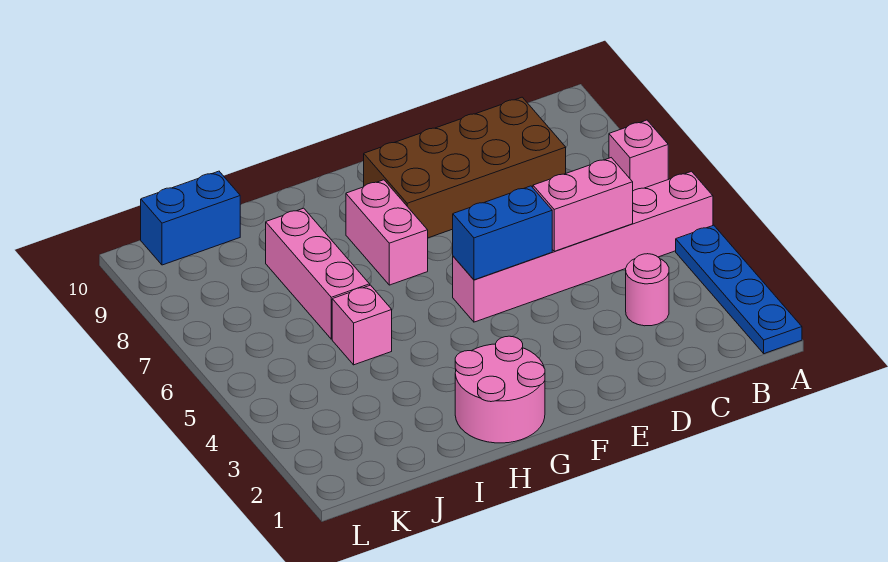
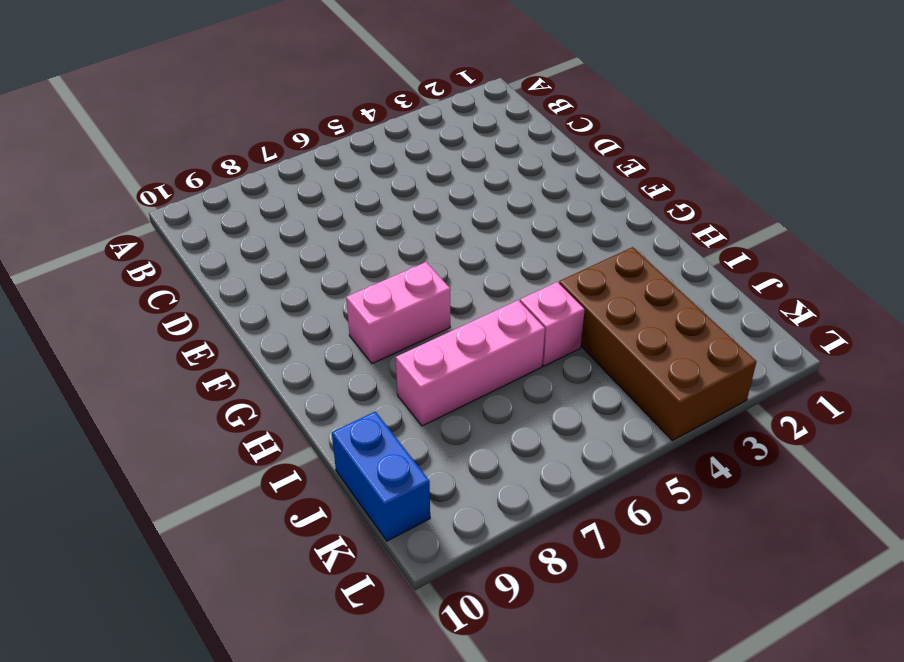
brown brick I3:L4 level 1 -> brown brick C8:F9 level 1
none -> blue plate A1:A4 level 1
none -> pink brick A5:F5 level 1
none -> pink brick A7 level 1

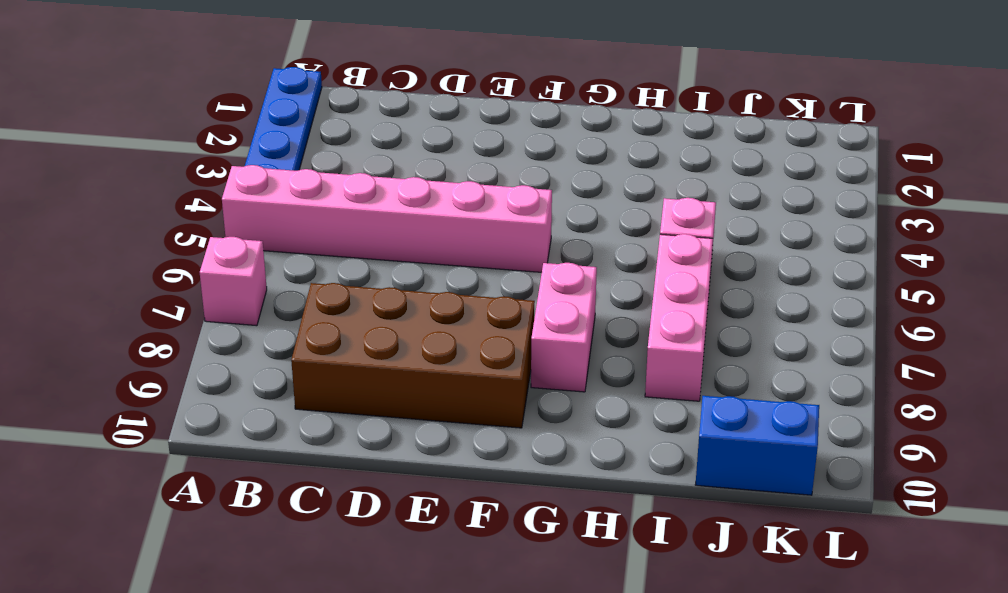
none -> pink round brick C3 level 1
none -> pink round brick G1:H2 level 1
none -> pink brick C5:D5 level 2

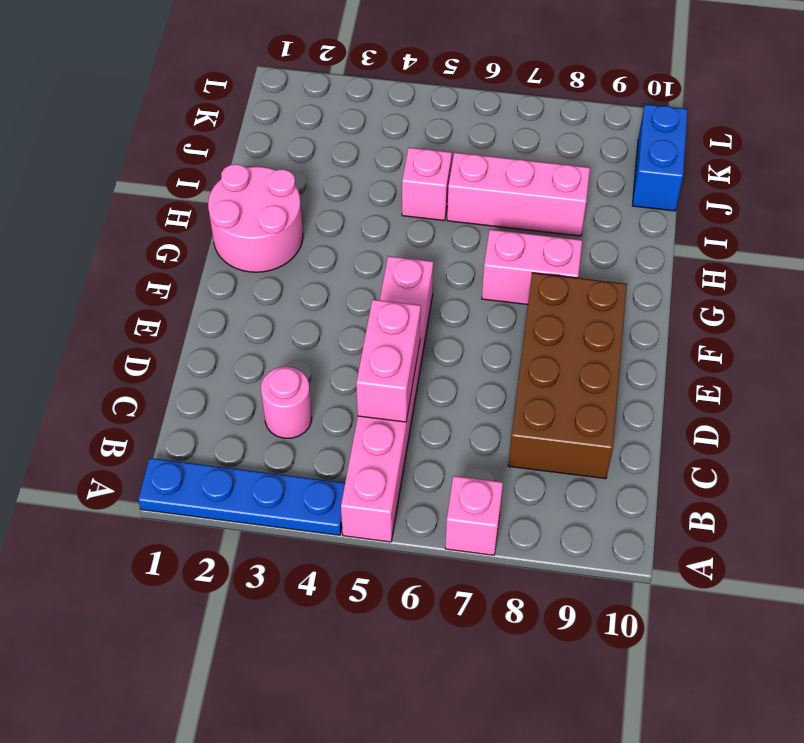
none -> blue brick E5:F5 level 2

